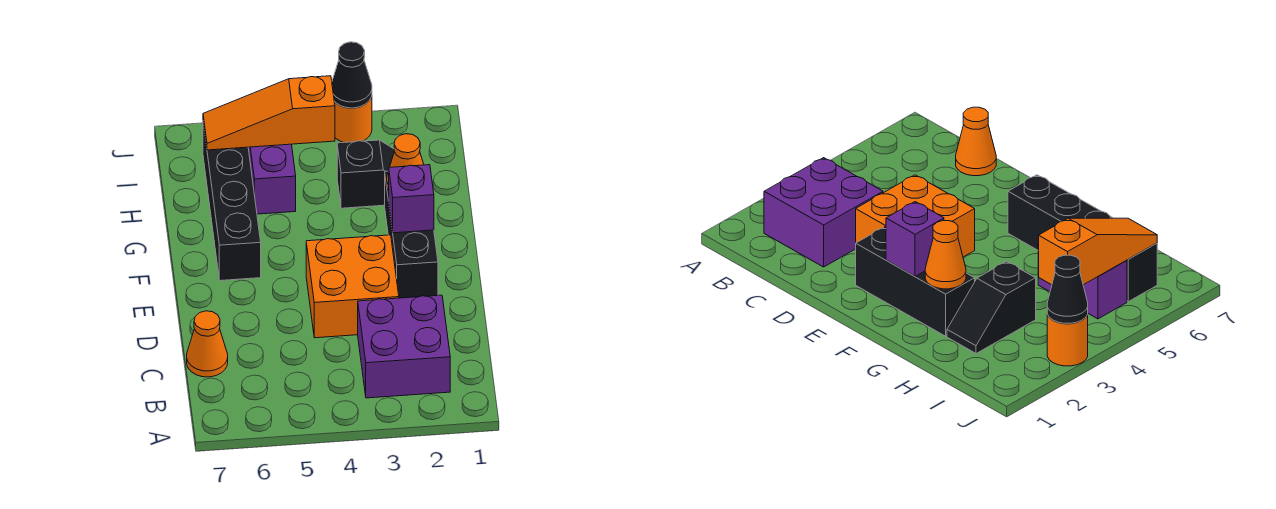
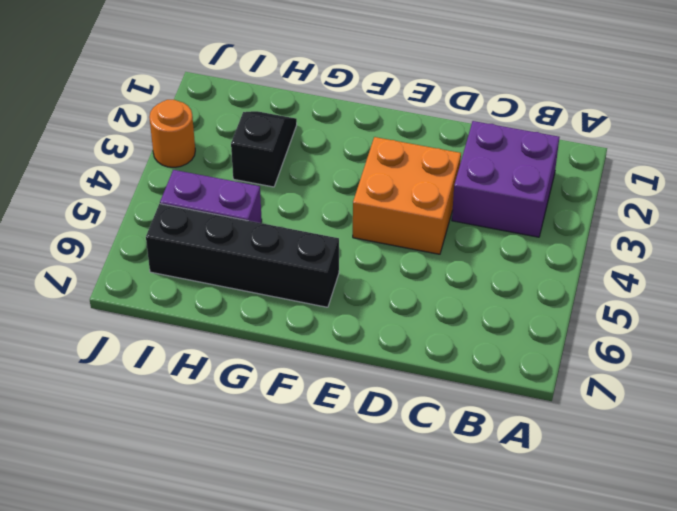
none -> orange cone C7 level 1
none -> black brick E2:G2 level 1
none -> purple brick F2 level 2

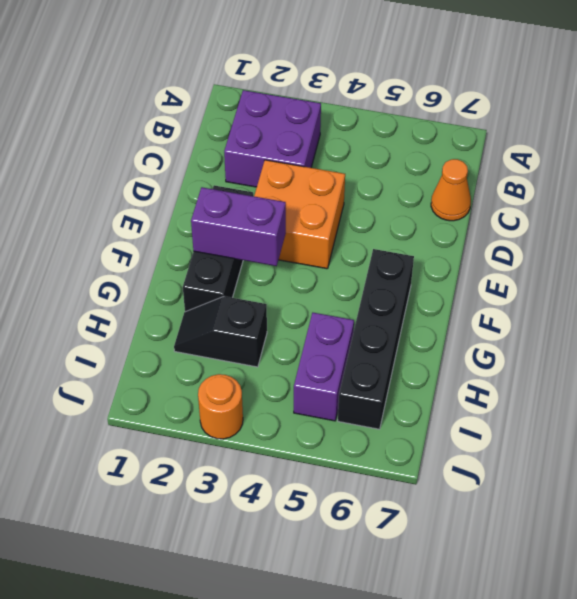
purple brick F2:F3 level 2 -> purple brick F2 level 2
none -> orange cone G2 level 2
none -> orange slope I4:I6 level 2 top 4
none -> black cone J3 level 2

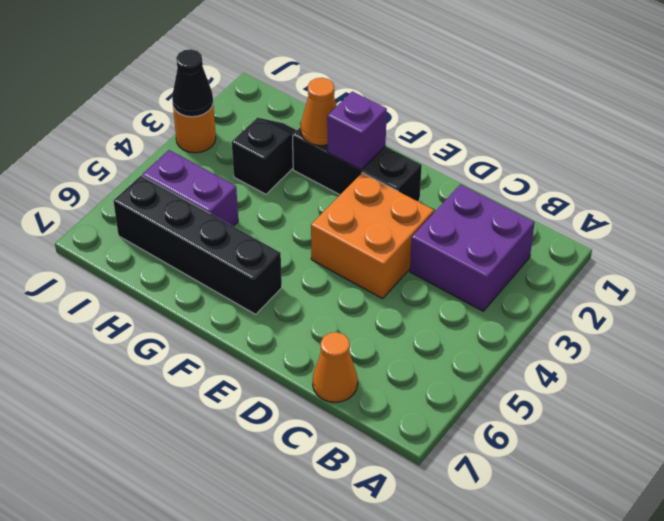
none -> orange slope I4:I6 level 2 top 4

